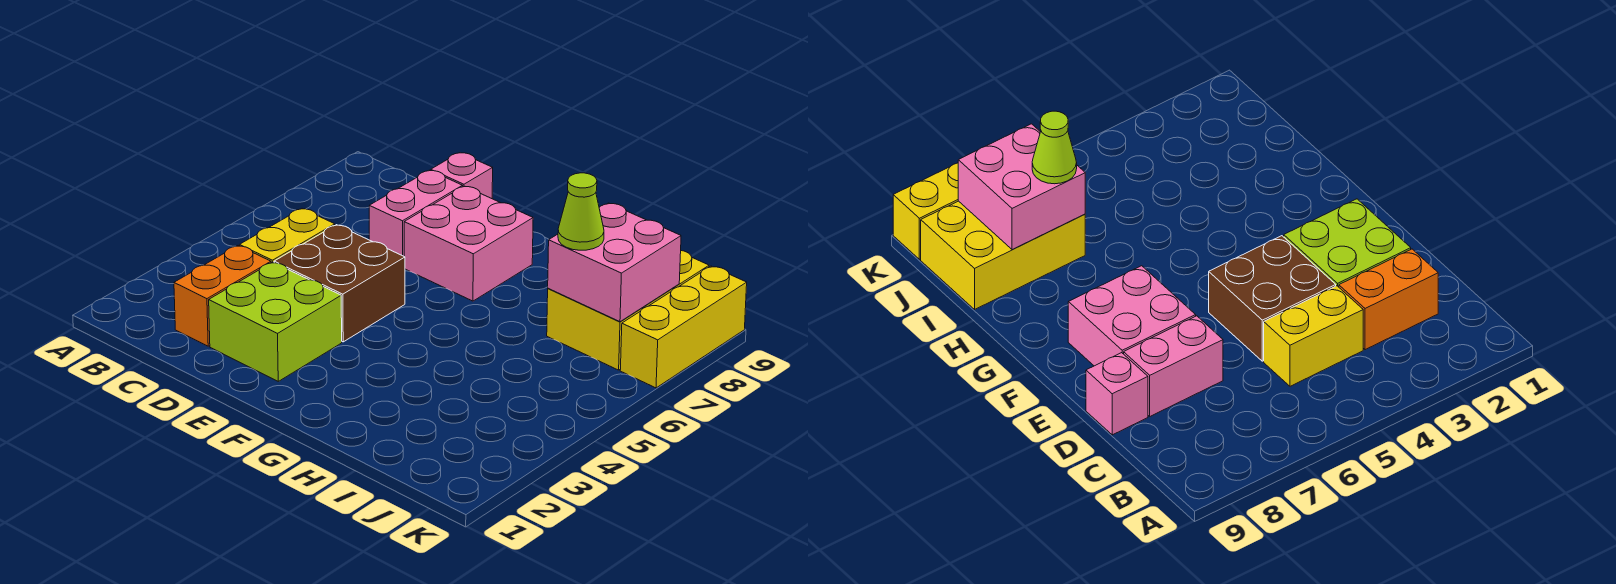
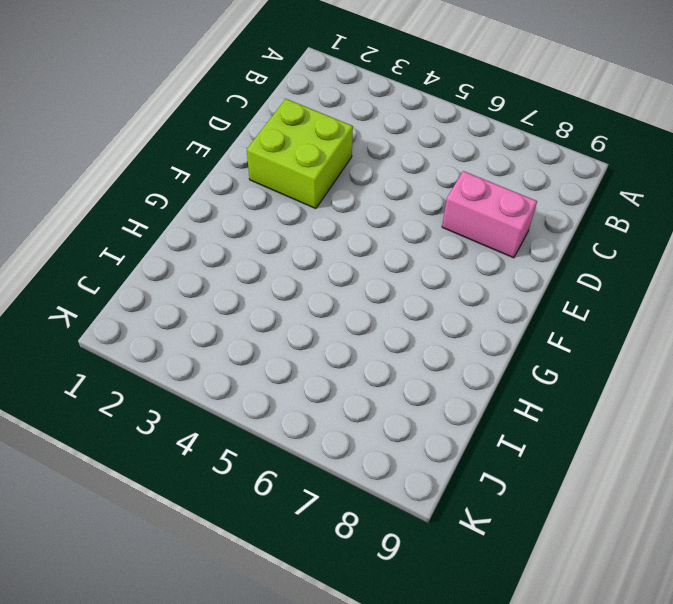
none -> orange brick C2:C3 level 1
none -> yellow brick C4:C5 level 1

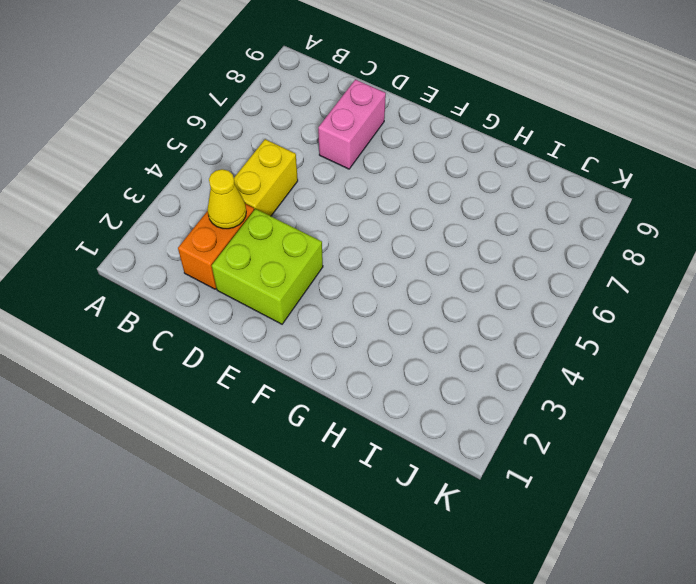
yellow cone C3 level 2 -> none
none -> brown brick D4:E5 level 1
none -> pink brick D9 level 1

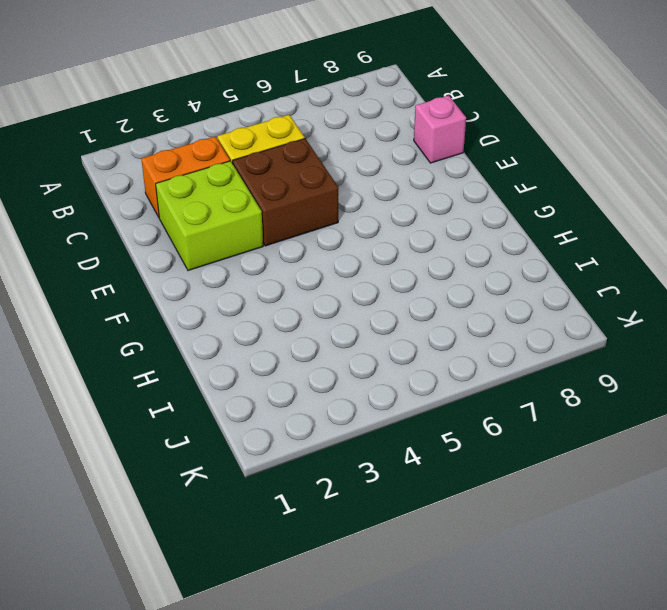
none -> pink brick D7:D8 level 1
none -> pink brick E7:F8 level 1

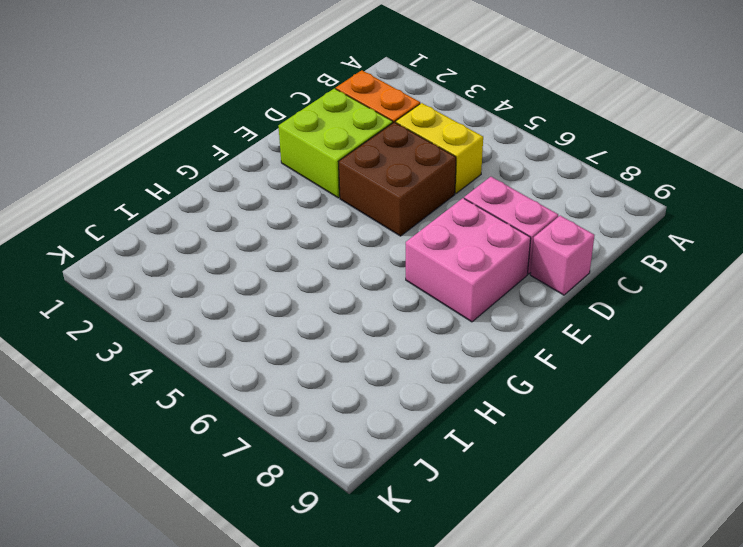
none -> yellow brick I7:J9 level 1
none -> yellow brick K7:K9 level 1

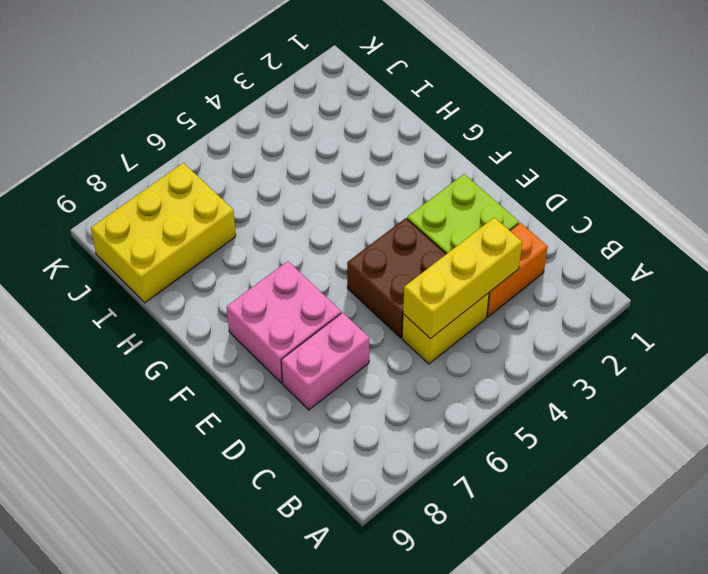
yellow brick C3:C5 level 2 -> yellow brick K7:K9 level 1
none -> pink brick D9 level 1
none -> pink brick I7:J8 level 2

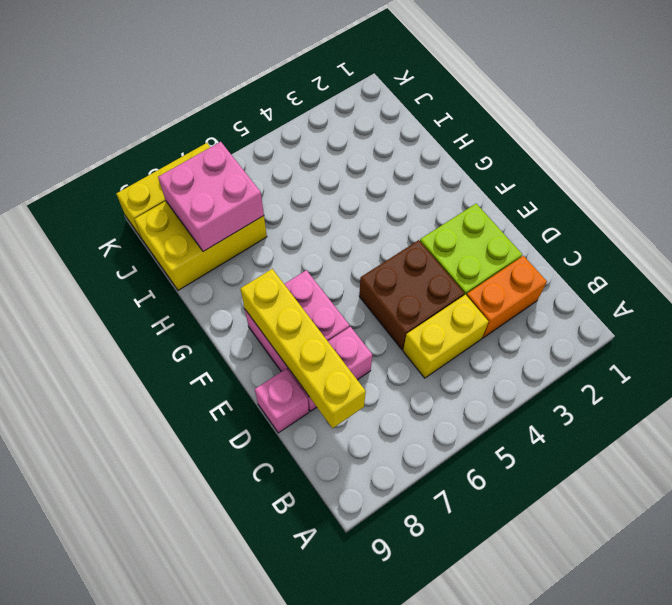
yellow brick C8:F8 level 2 -> none
none -> lime cone I7 level 3

